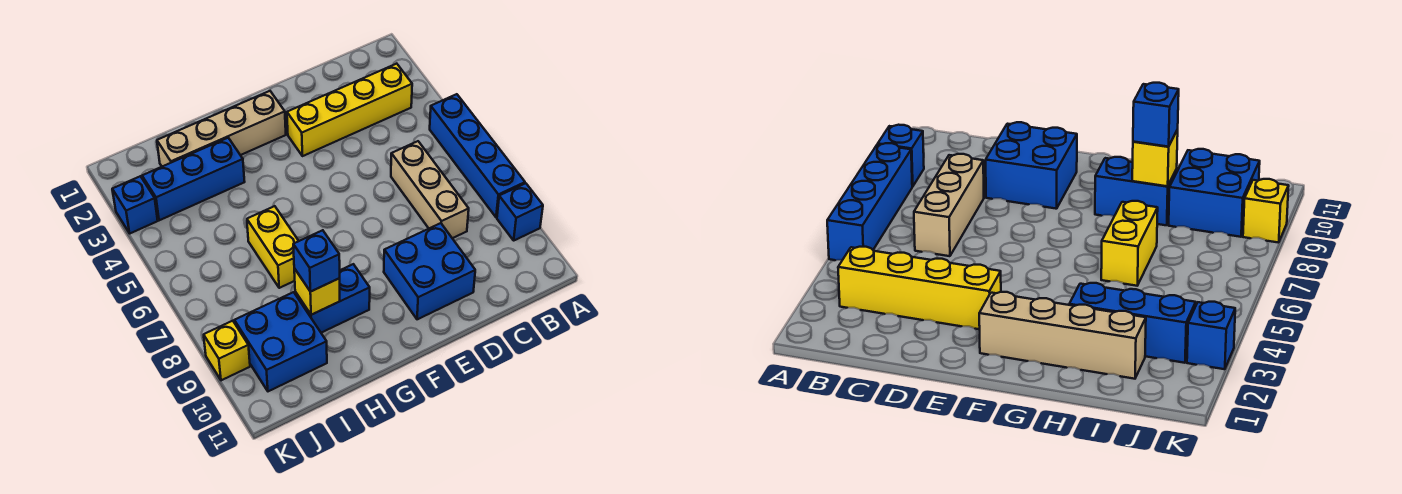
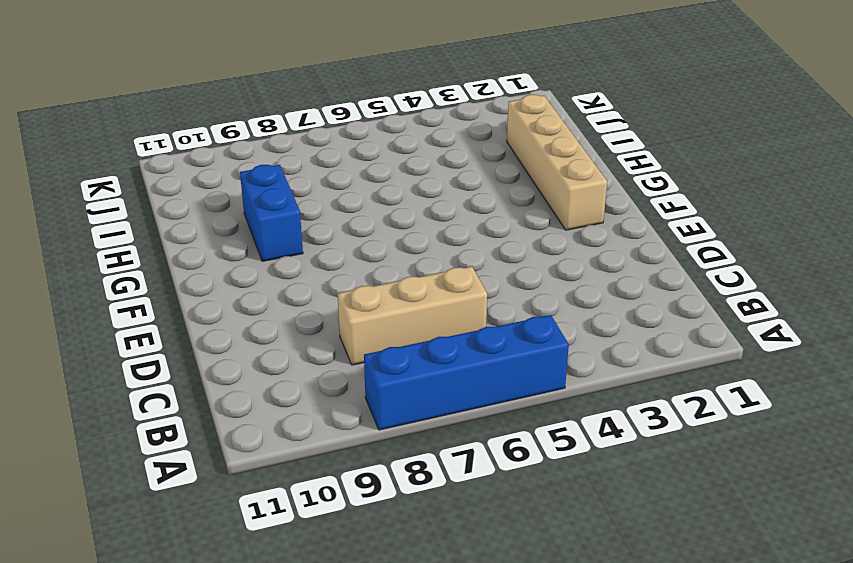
none -> blue brick A9 level 1
none -> yellow brick B3:E3 level 1
none -> blue brick D9:E10 level 1

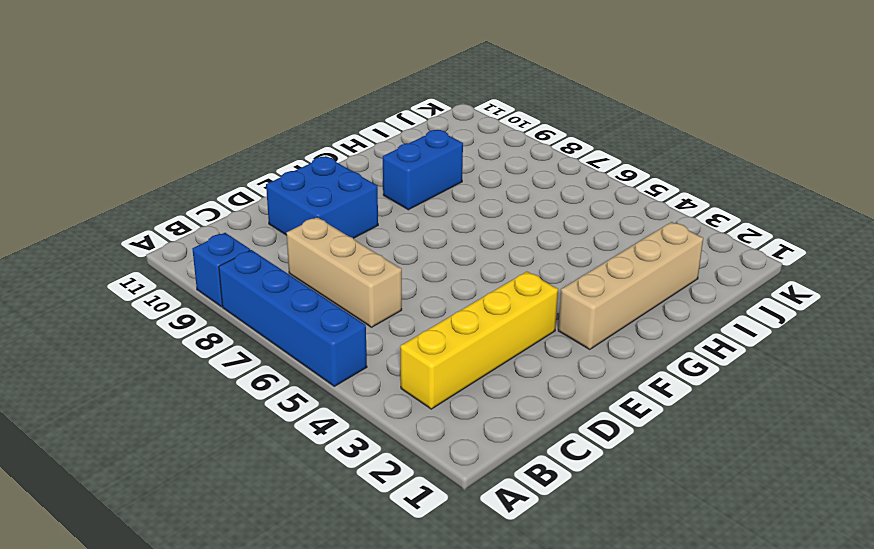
none -> blue brick H3:J3 level 1
none -> yellow brick H6:H7 level 1
none -> blue brick I9:J10 level 1

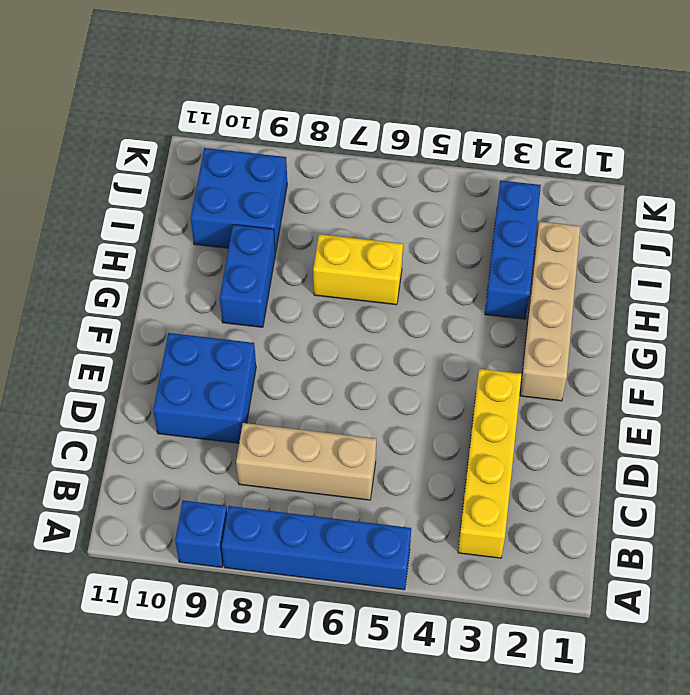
none -> blue brick K3 level 1
none -> yellow brick K9 level 1
none -> yellow brick H9 level 2

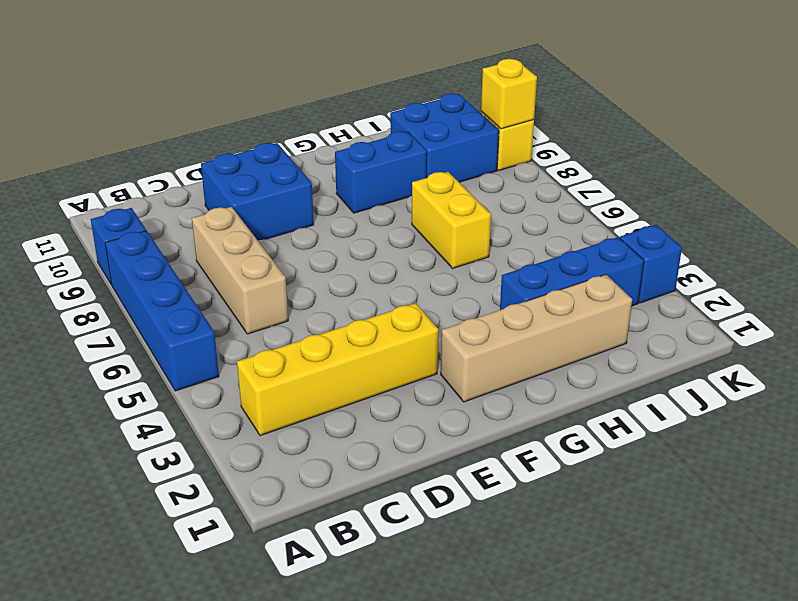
yellow brick K9 level 2 -> yellow brick H9 level 2
none -> blue brick H9 level 3

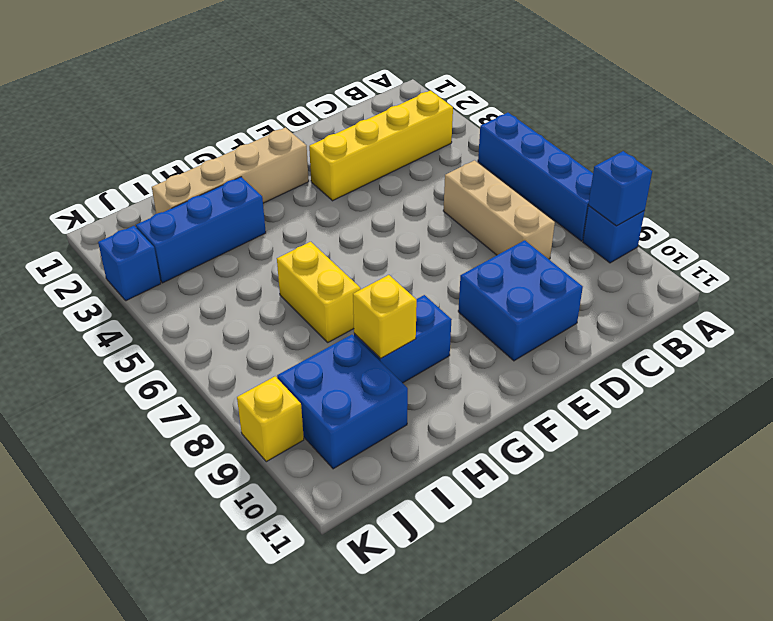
blue brick A9 level 2 -> blue brick H9 level 3

